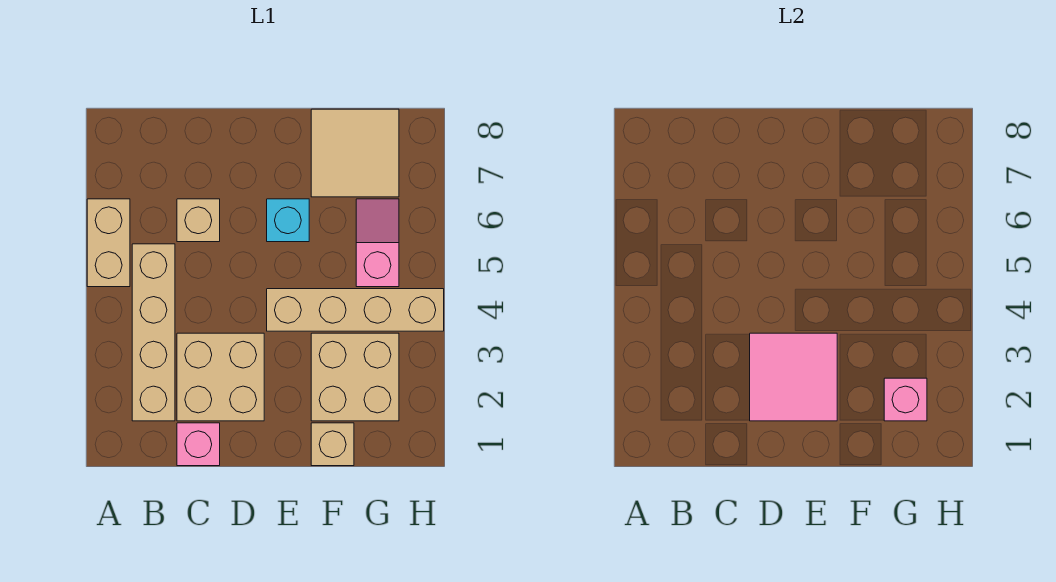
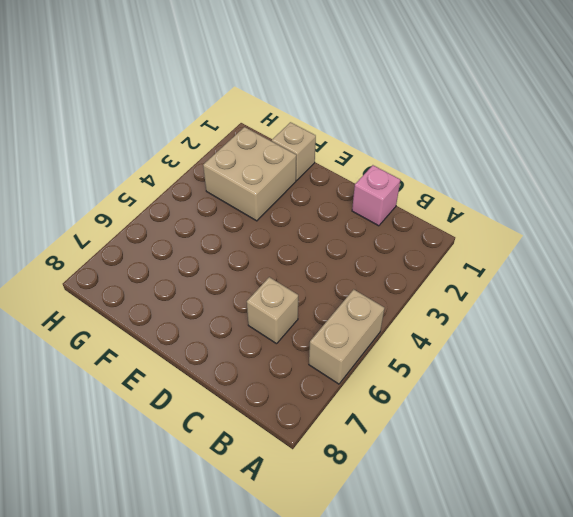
none -> tan brick B2:B5 level 1
none -> tan brick C2:D3 level 1
none -> tan brick E4:H4 level 1

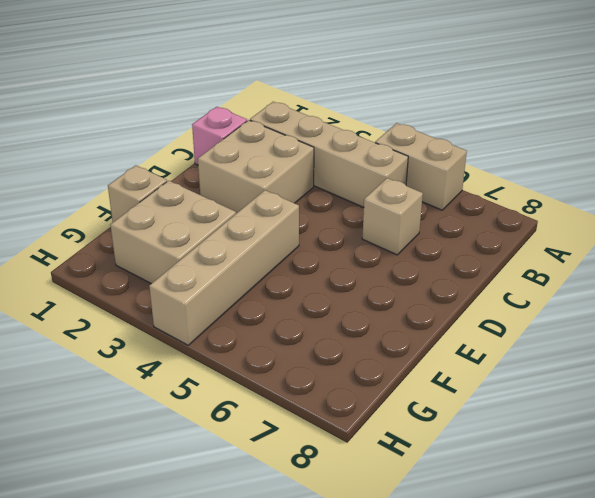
none -> cyan brick E6 level 1
none -> tan tile F7:G8 level 1
none -> pink slope G5:G6 level 1 top 5

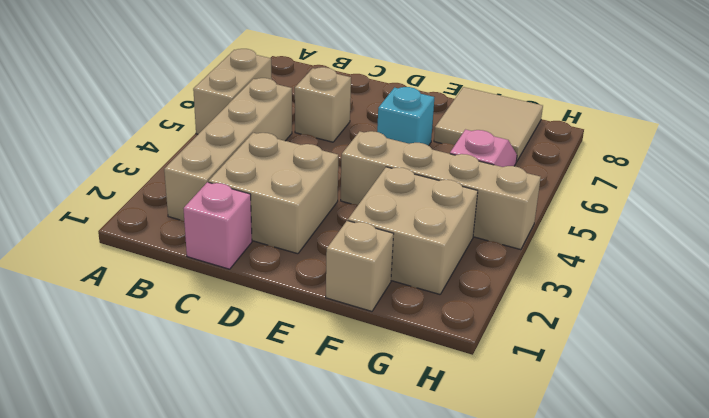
none -> pink tile D2:E3 level 2
none -> pink brick G2 level 2

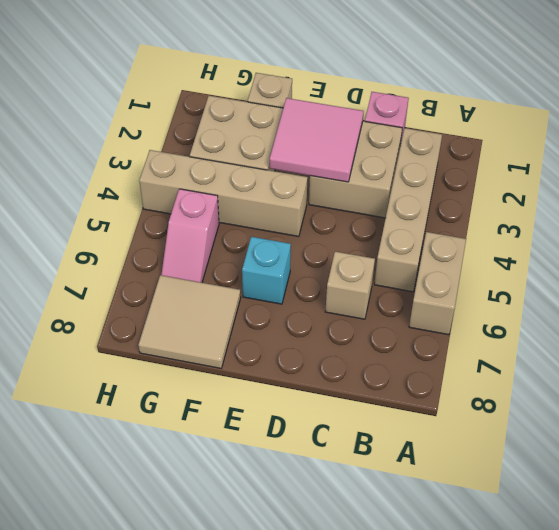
none -> pink brick G2 level 2

